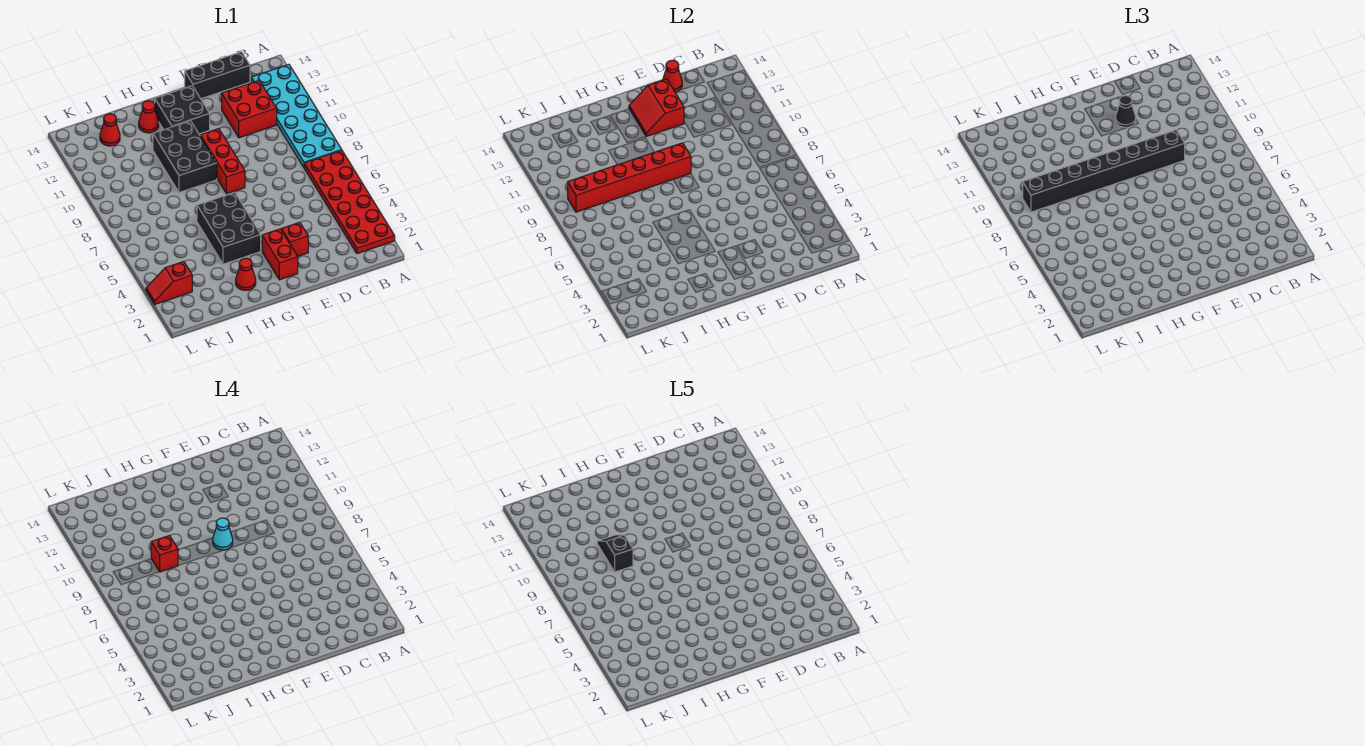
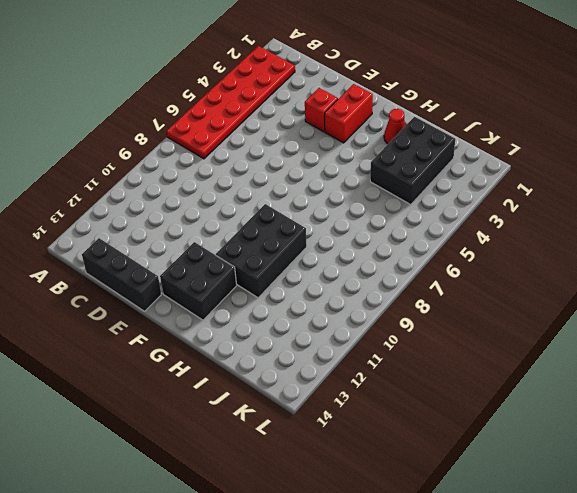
black brick I2:J4 level 1 -> black brick G4:H6 level 1
none -> cyan plate A8:B13 level 1
none -> red brick C11:D12 level 1
none -> red brick F8:F10 level 1

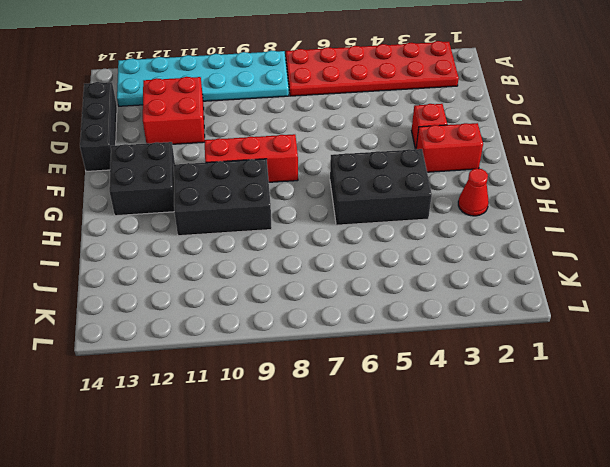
none -> red cone H13 level 1
none -> red cone J13 level 1
none -> red slope K3:L3 level 1 top K

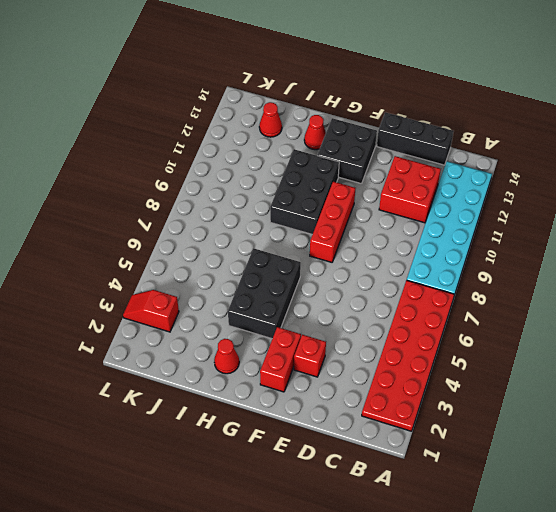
none -> red cone D14 level 2
none -> red slope E12:F13 level 2 top E
none -> red brick F9:K9 level 2

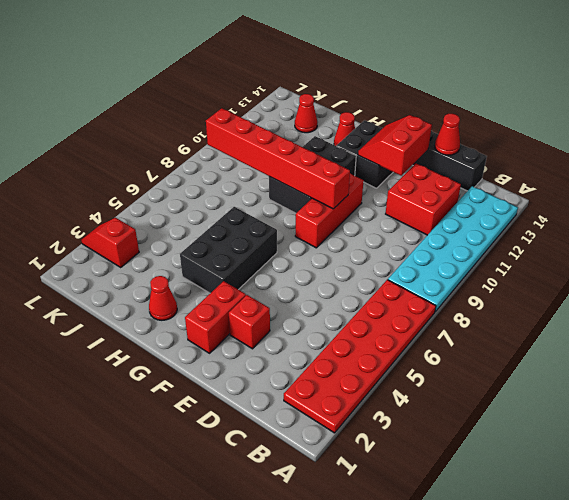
none -> black brick D9:K9 level 3
none -> black cone E12 level 3
none -> cyan cone F9 level 4

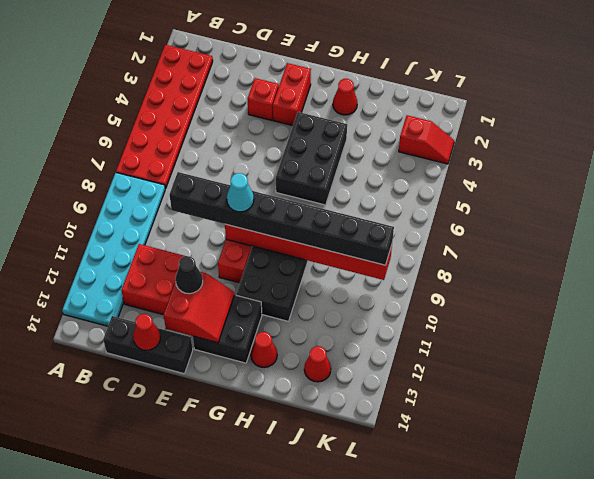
none -> red brick I9 level 4
none -> black slope I9:I10 level 5 top 9

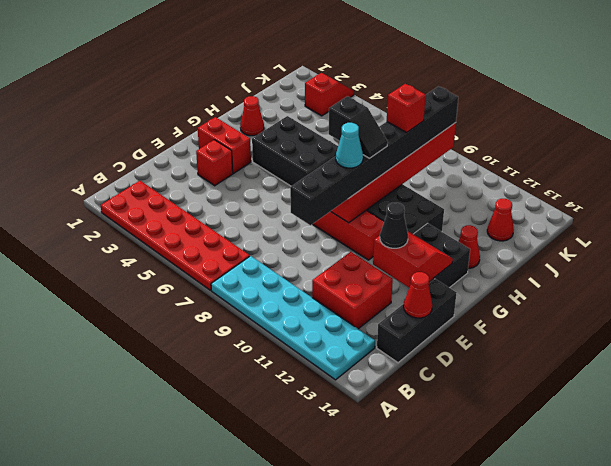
black slope G8:G9 level 4 top 8 -> black slope I9:I10 level 5 top 9

